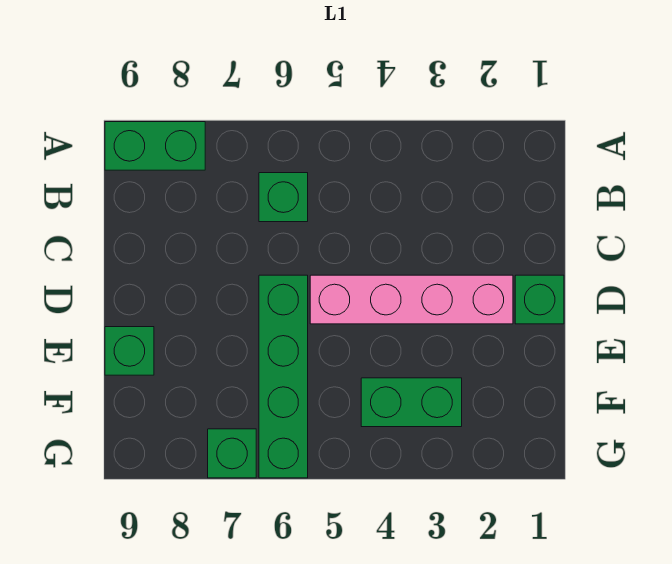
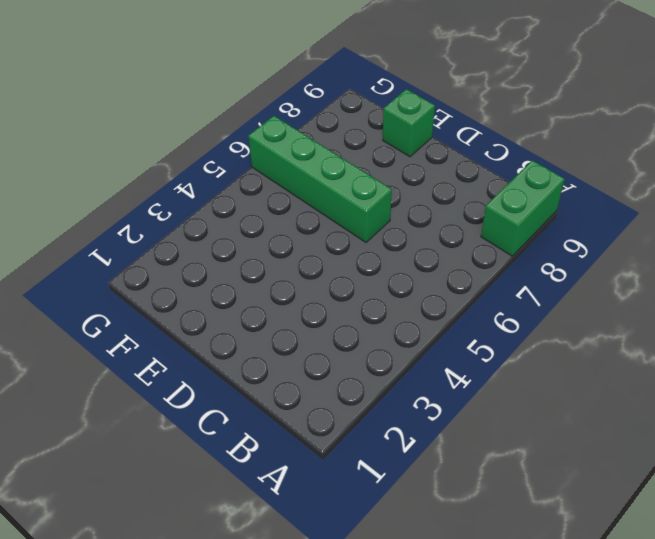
none -> green brick B6 level 1
none -> green brick D1 level 1

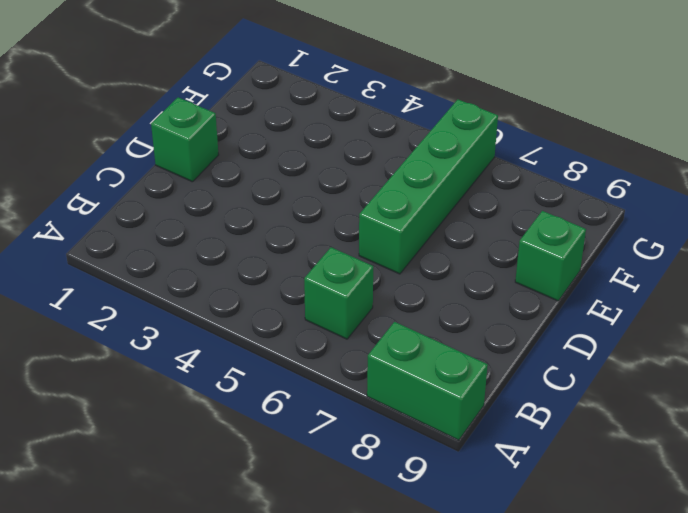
none -> pink brick D2:D5 level 1
none -> green brick F3:F4 level 1

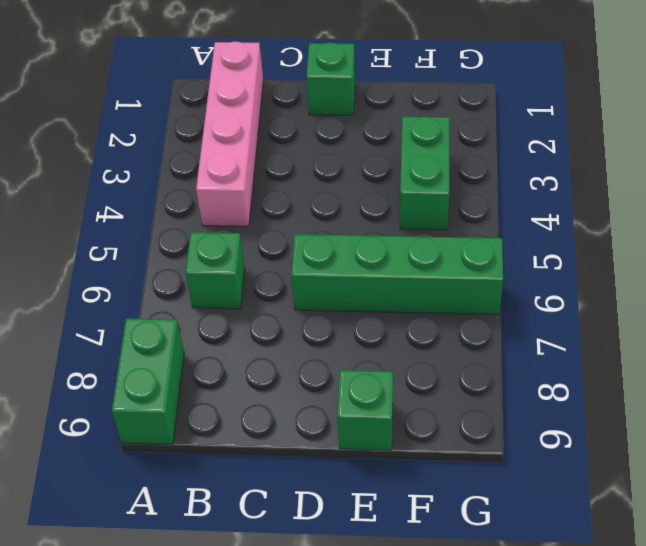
pink brick B1:B4 level 1 -> pink brick D2:D5 level 1
none -> green brick G7 level 1

